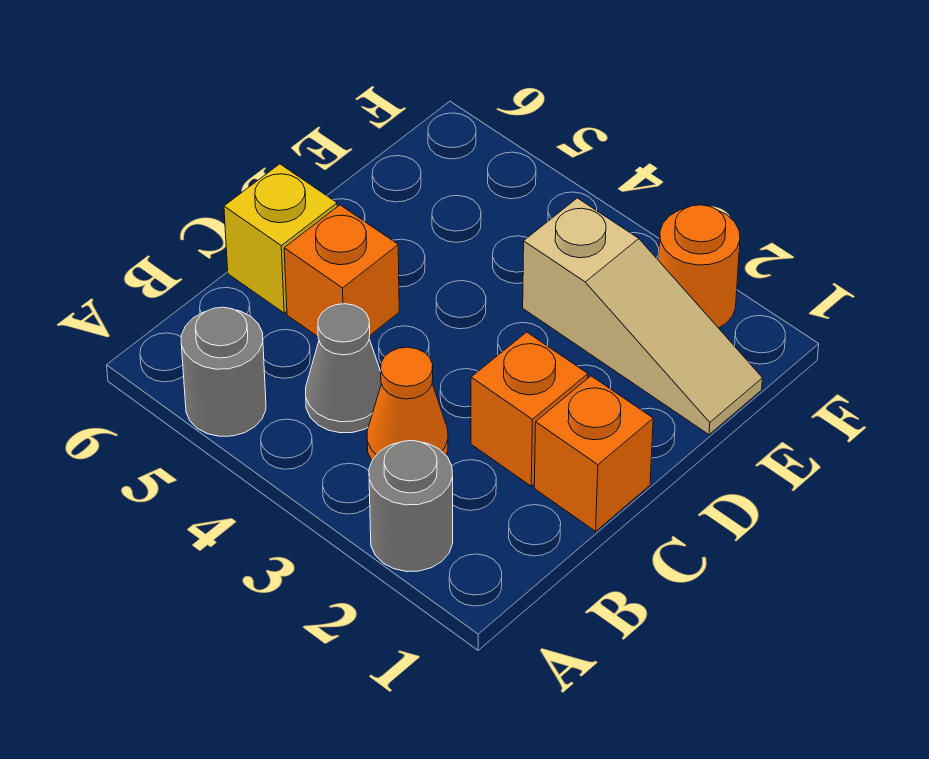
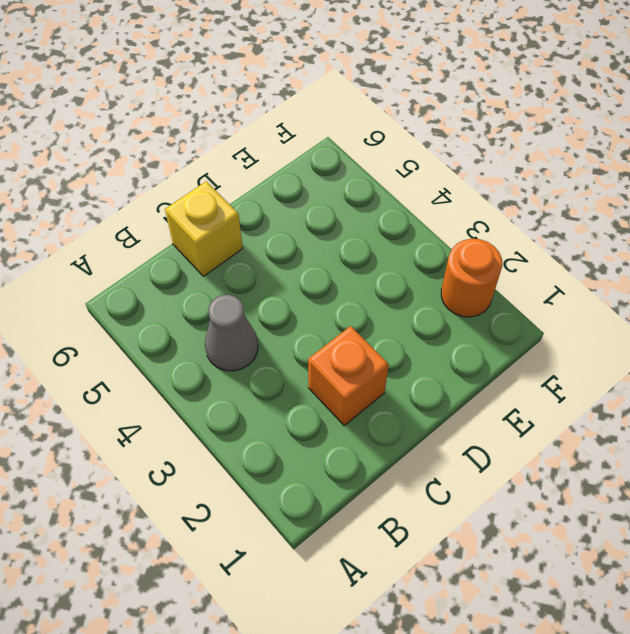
none -> grey round brick A2 level 1
none -> grey round brick A5 level 1

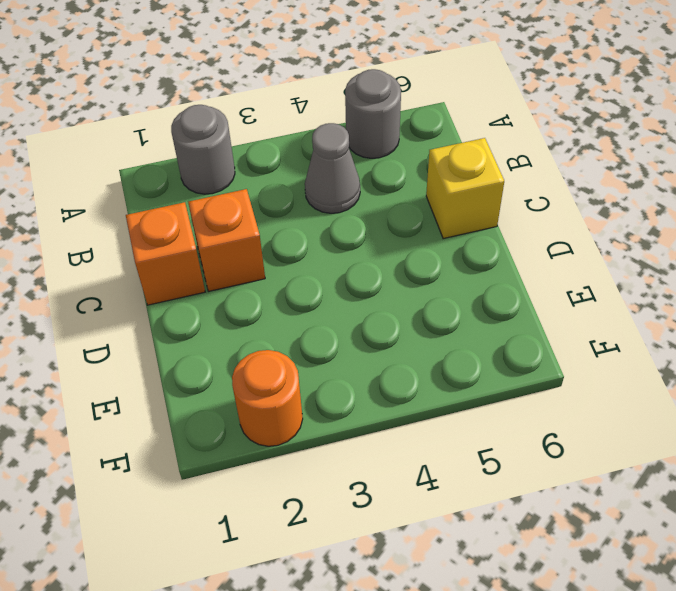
none -> orange cone B3 level 1
none -> orange brick C5 level 1

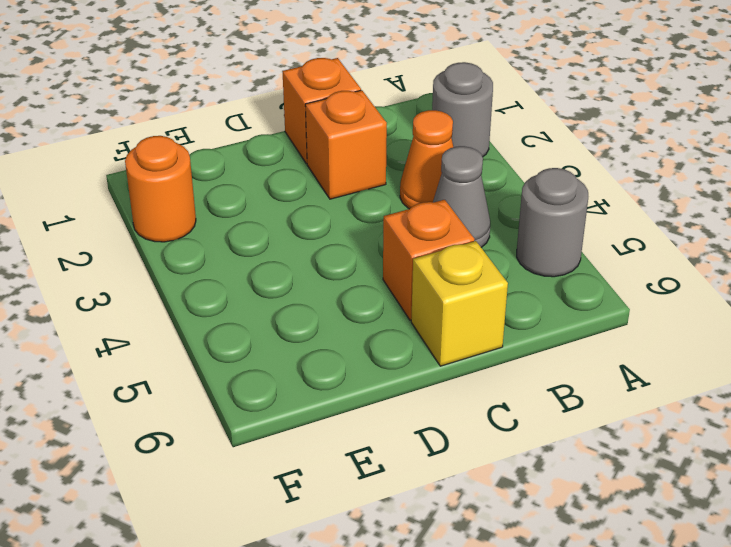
none -> tan slope E1:E3 level 1 top 3

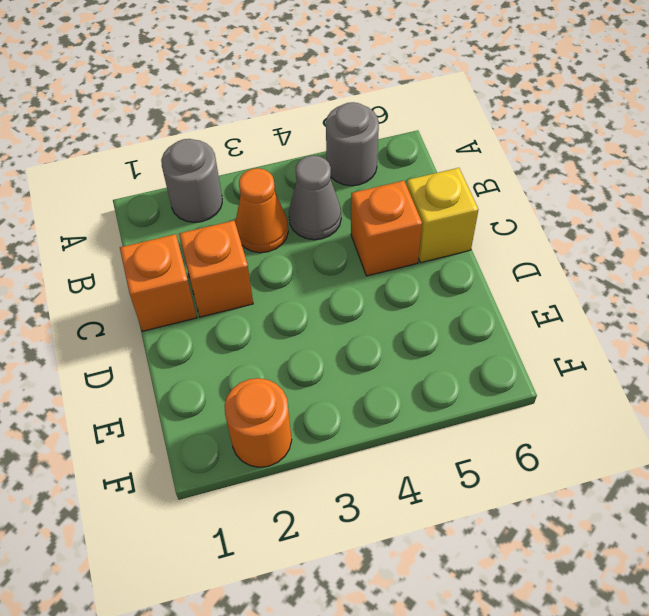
none -> tan slope E1:E3 level 1 top 3

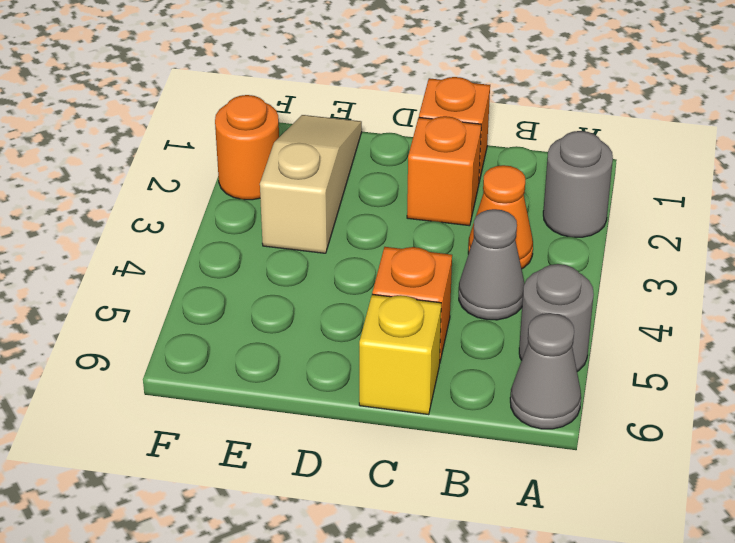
grey cone A6 level 1 -> none

